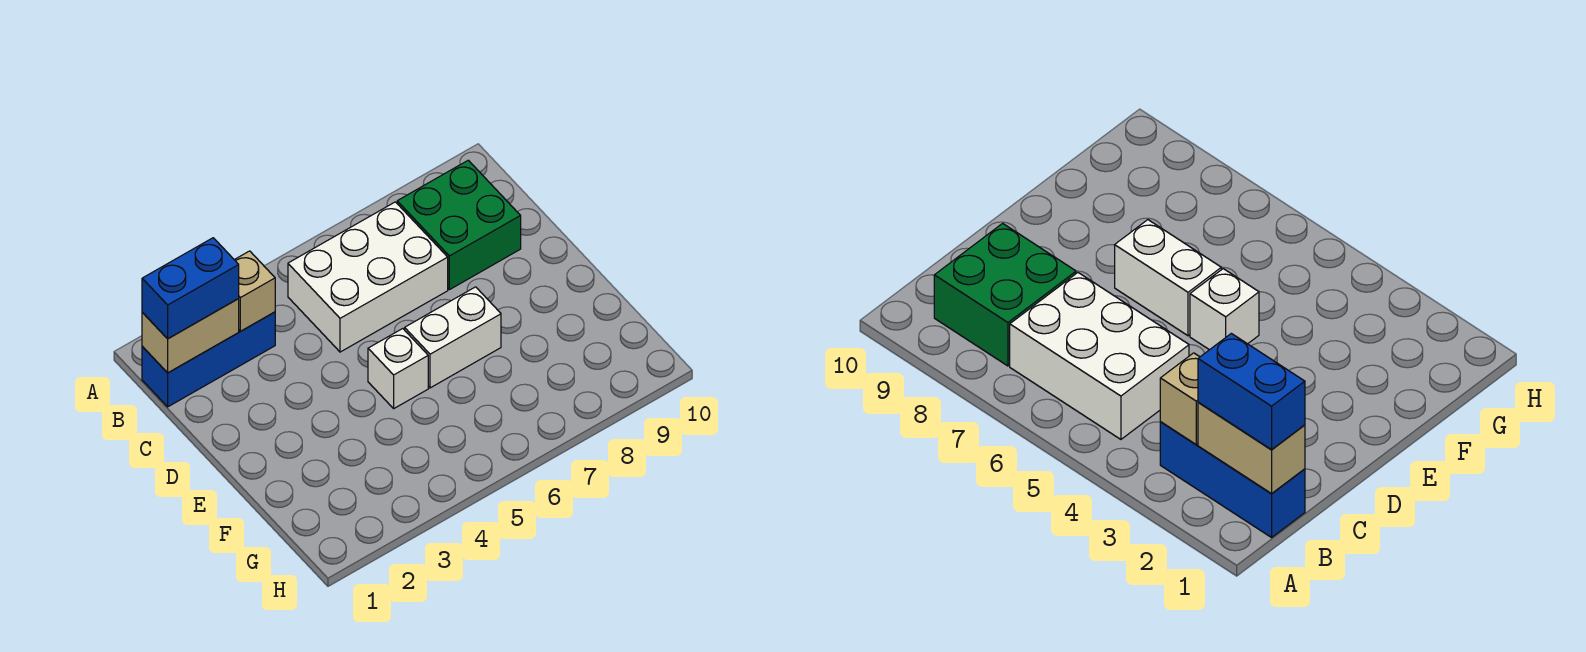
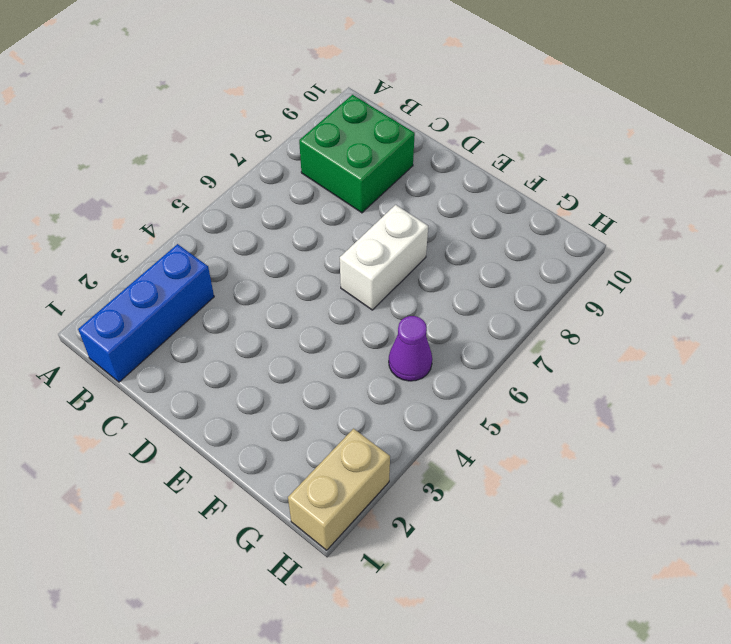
purple cone G5 level 1 -> none
tan brick H1:H2 level 1 -> tan brick B1:B2 level 2
none -> white brick B5:C7 level 1
none -> white brick E5 level 1

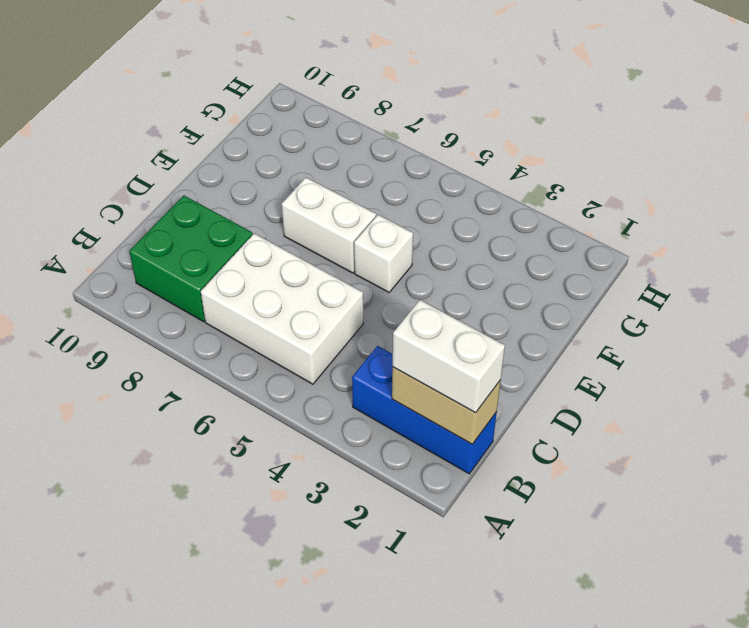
white brick B1:B2 level 3 -> blue brick B1:B2 level 3
none -> tan brick B3 level 2

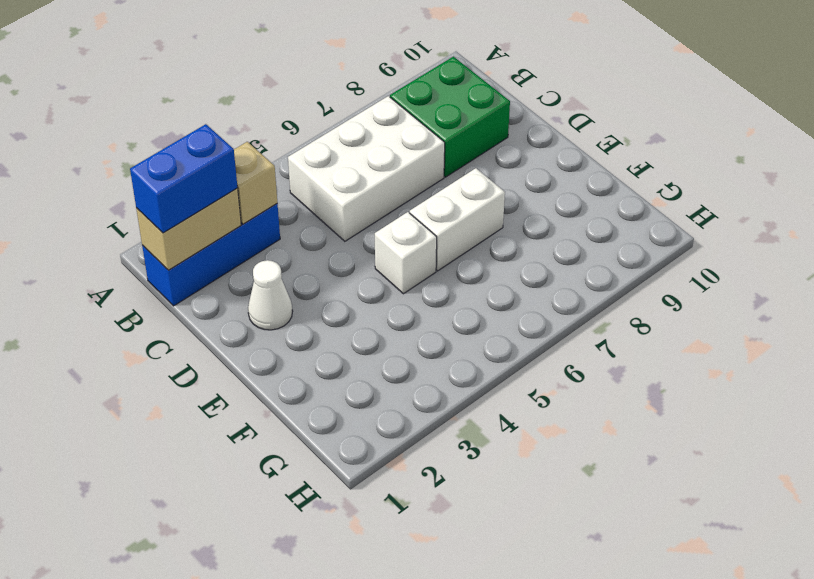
white cone D2 level 1 -> none

